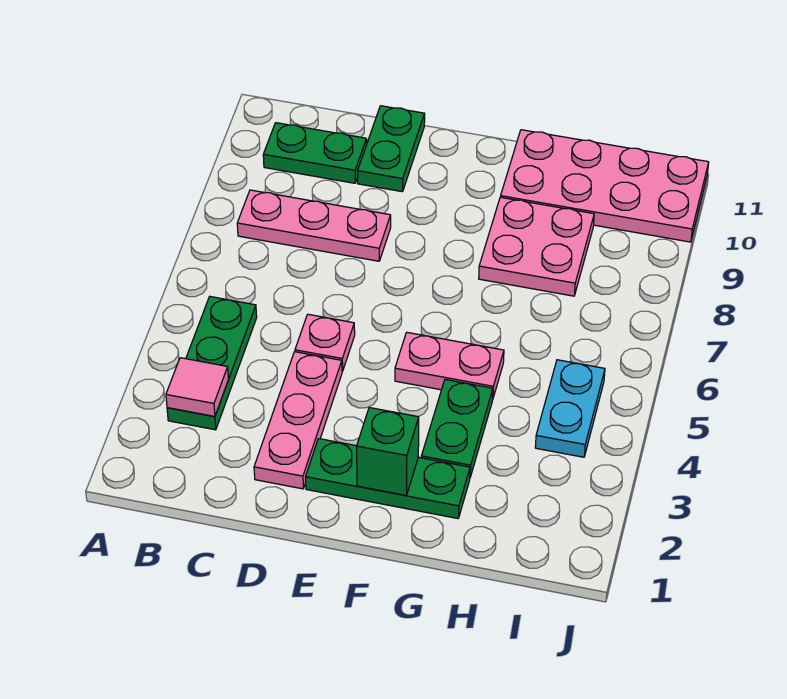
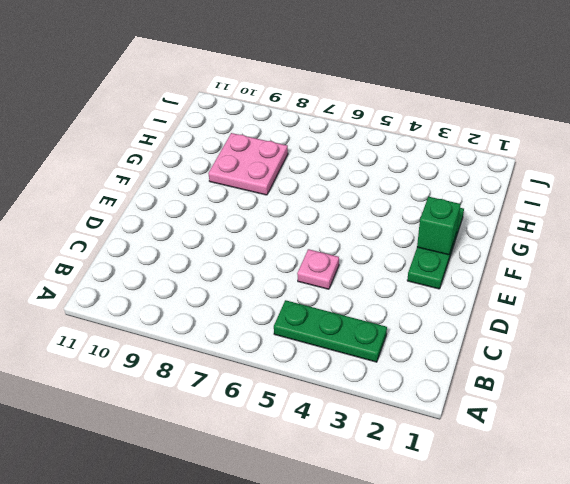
none -> pink plate B8:D8 level 1
none -> green plate B10:C10 level 1
none -> pink plate D2:D4 level 1

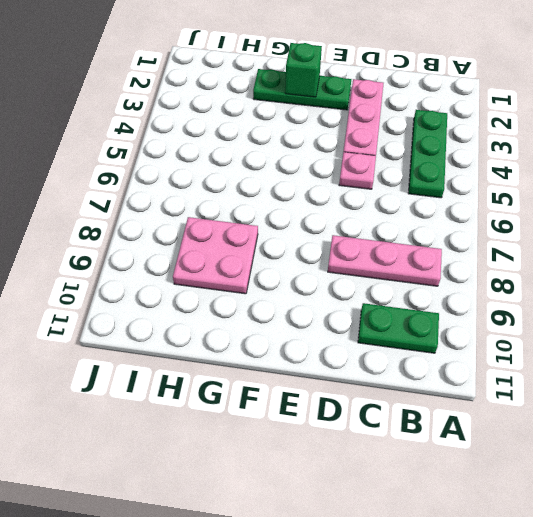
none -> green plate D10:D11 level 1
none -> pink plate F5:G5 level 1
none -> green plate G3:G4 level 1

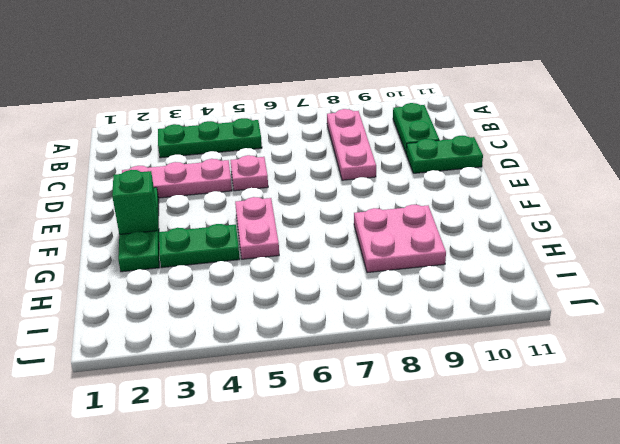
none -> pink plate G10:J11 level 1
none -> cyan plate I4:I5 level 1
none -> pink tile B3 level 2

